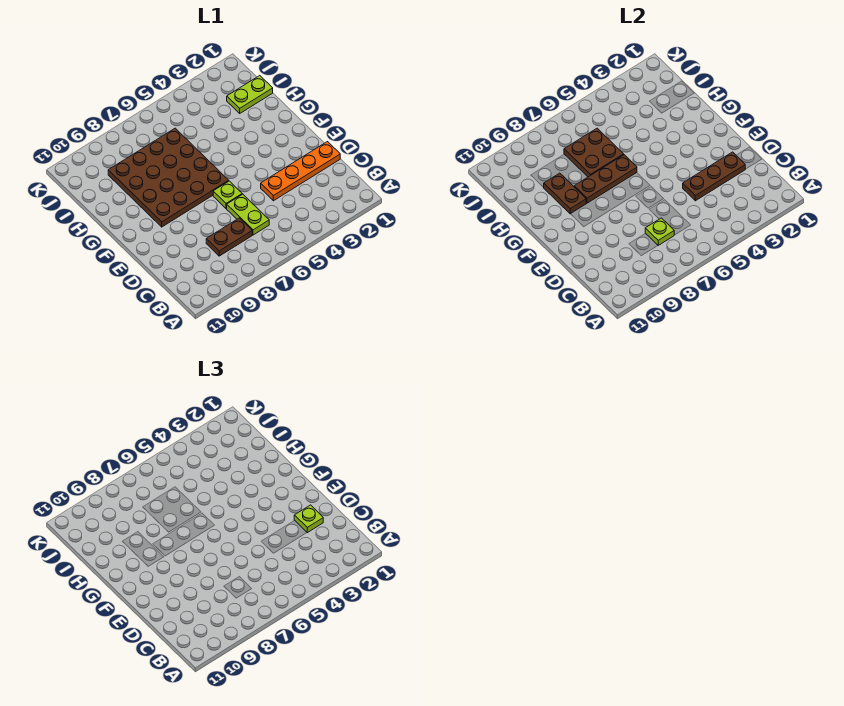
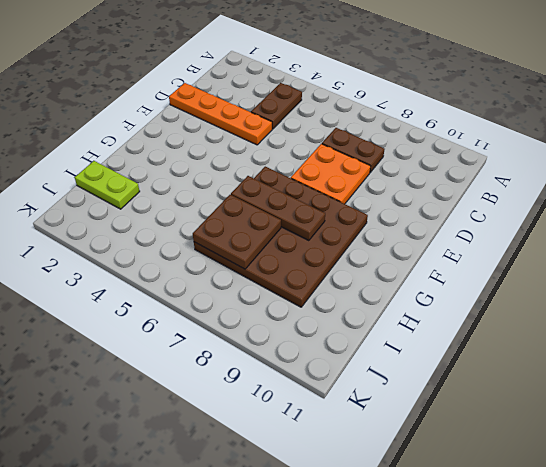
brown plate B4:C4 level 1 -> brown plate G9:H9 level 2
orange plate D7:E8 level 1 -> none
none -> lime plate C6:D6 level 1
none -> lime plate E6 level 1
none -> lime plate C7 level 2

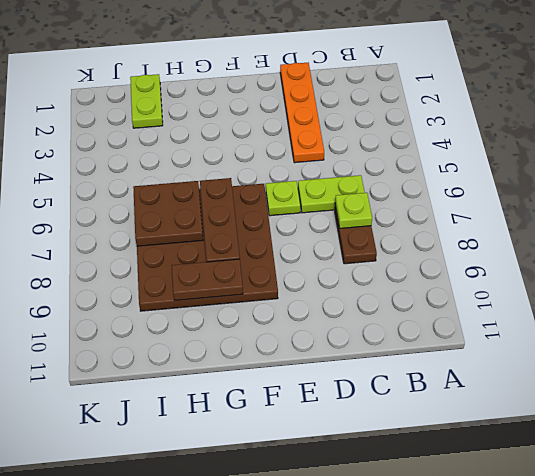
none -> brown plate D2:D4 level 2
none -> lime plate D2 level 3

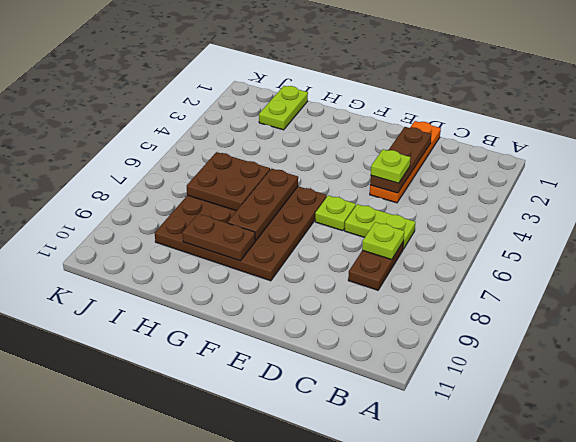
lime plate D4 level 3 -> lime plate D2 level 3

